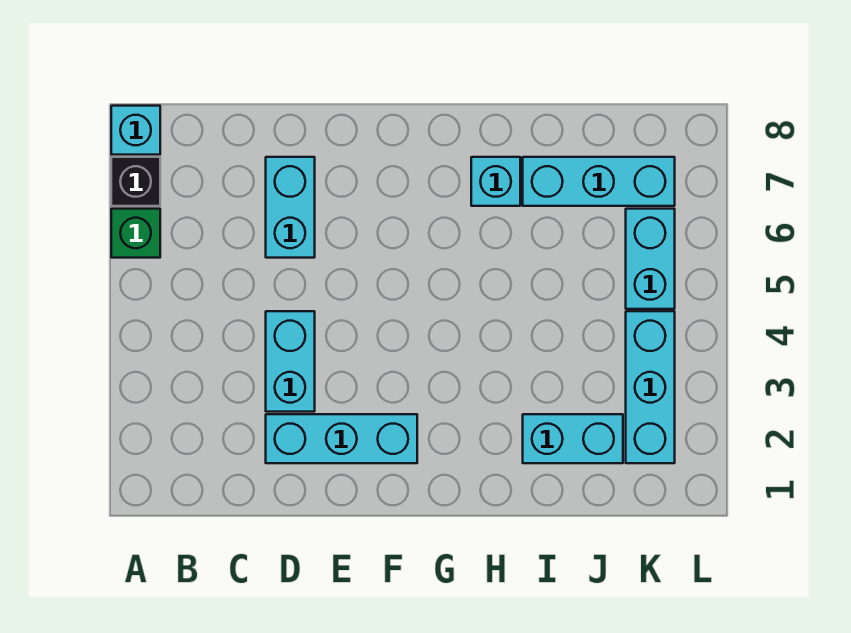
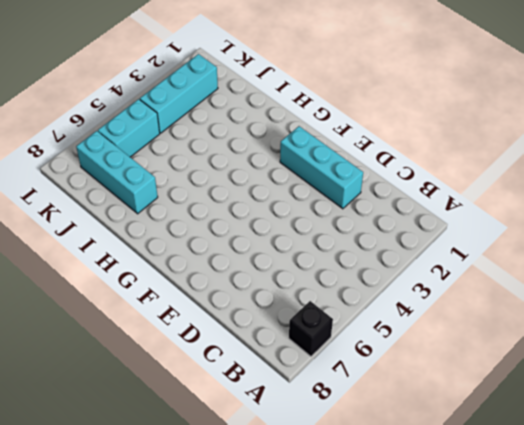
none -> green brick A6 level 1
none -> cyan brick A8 level 1

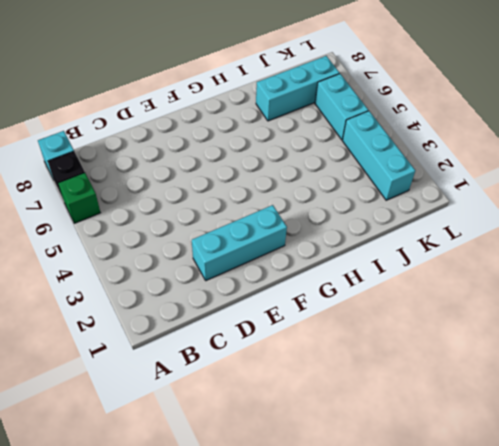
none -> cyan brick D3:D4 level 1
none -> cyan brick D6:D7 level 1

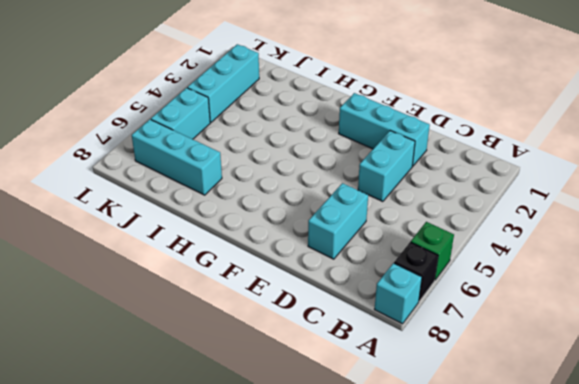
none -> cyan brick H7 level 1
none -> cyan brick I2:J2 level 1

